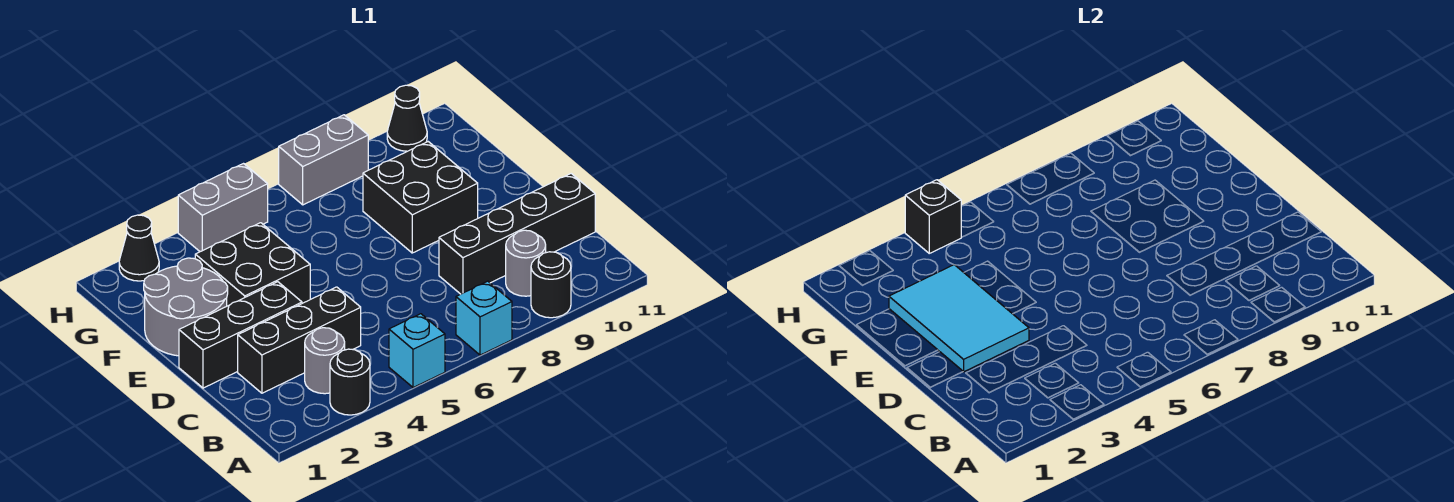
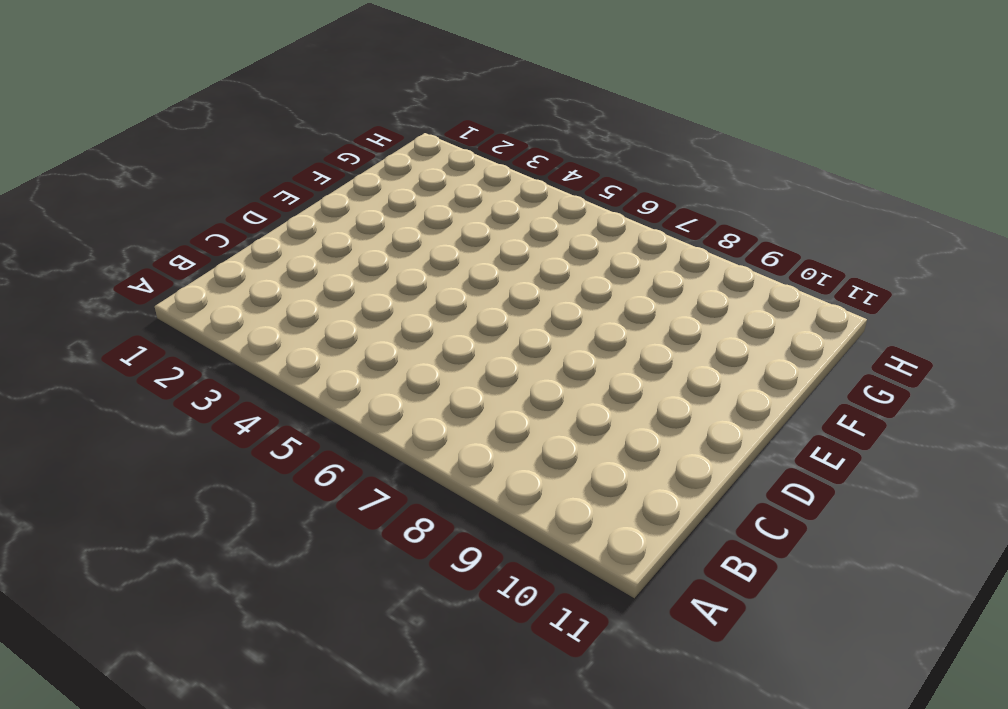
none -> black round brick A3 level 1
none -> cyan brick A5 level 1
none -> cyan brick A7 level 1

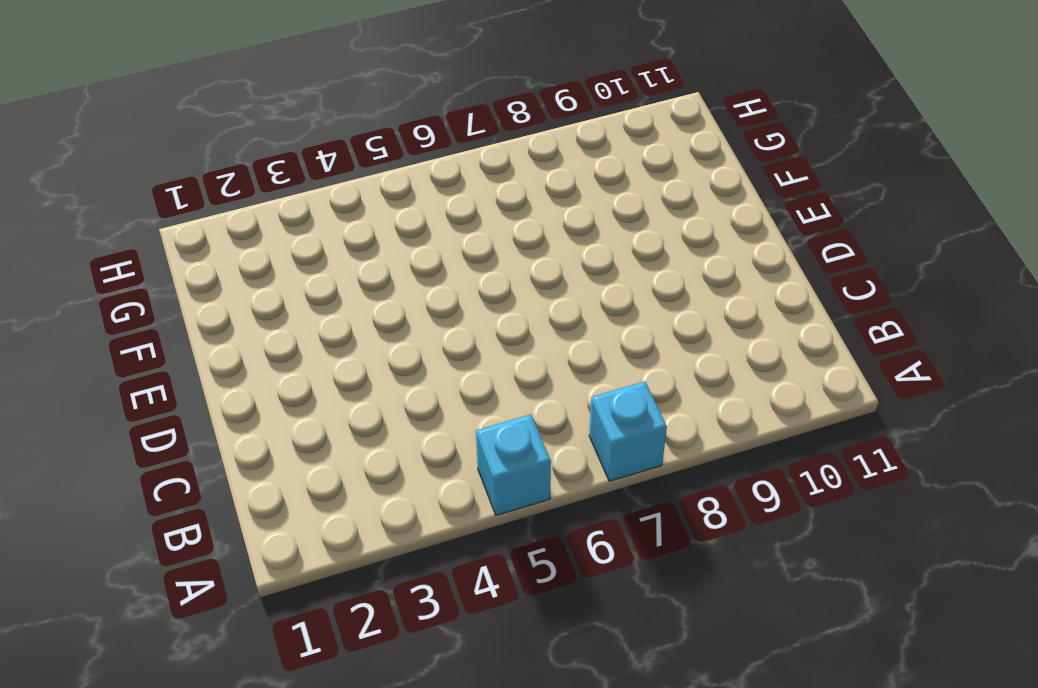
none -> black round brick A3 level 1
none -> black round brick A9 level 1
none -> grey round brick B3 level 1

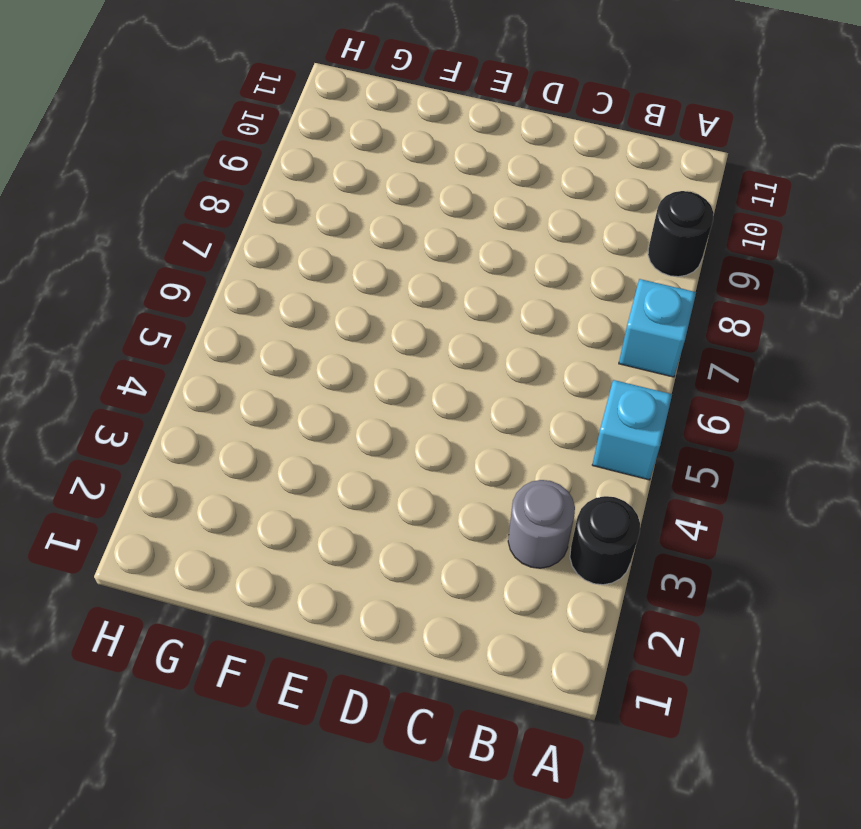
none -> grey round brick B9 level 1
none -> black brick C2:C4 level 1
none -> black brick C8:C11 level 1

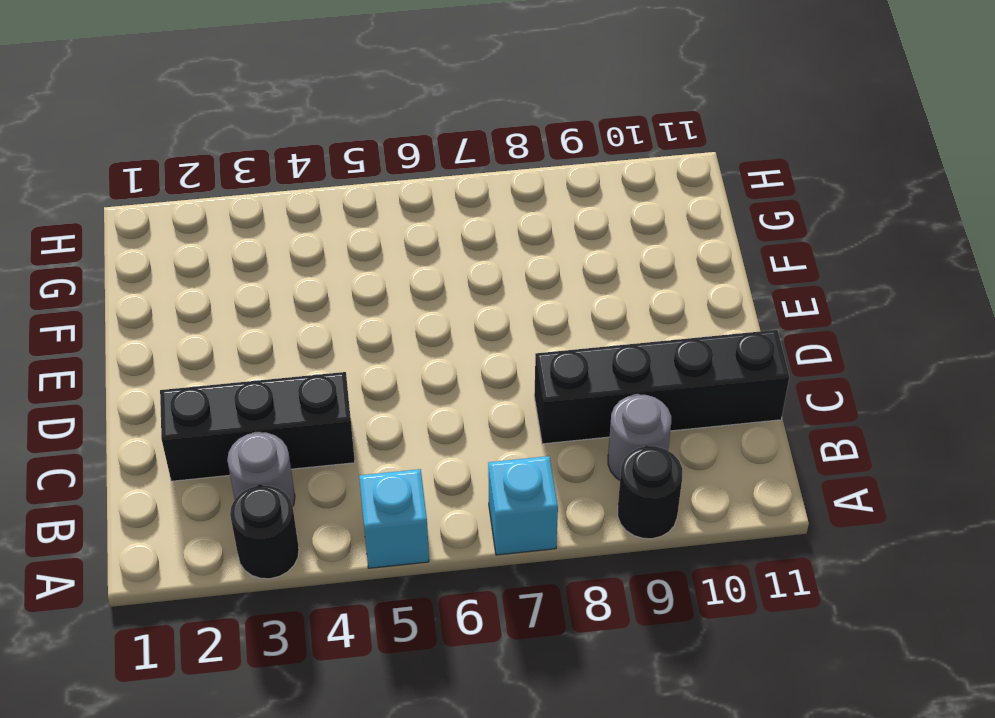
none -> black brick D1:D3 level 1
none -> grey round brick E1:F2 level 1
none -> black brick E3:F4 level 1

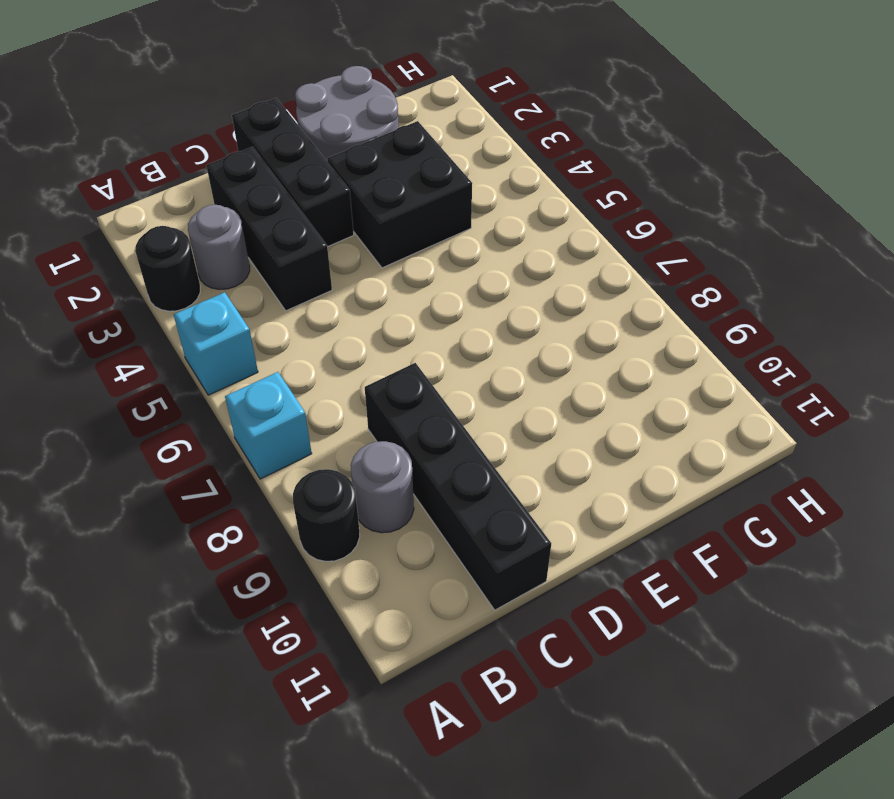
none -> black brick E8:F9 level 1
none -> black cone H2 level 1
none -> grey brick H4:H5 level 1

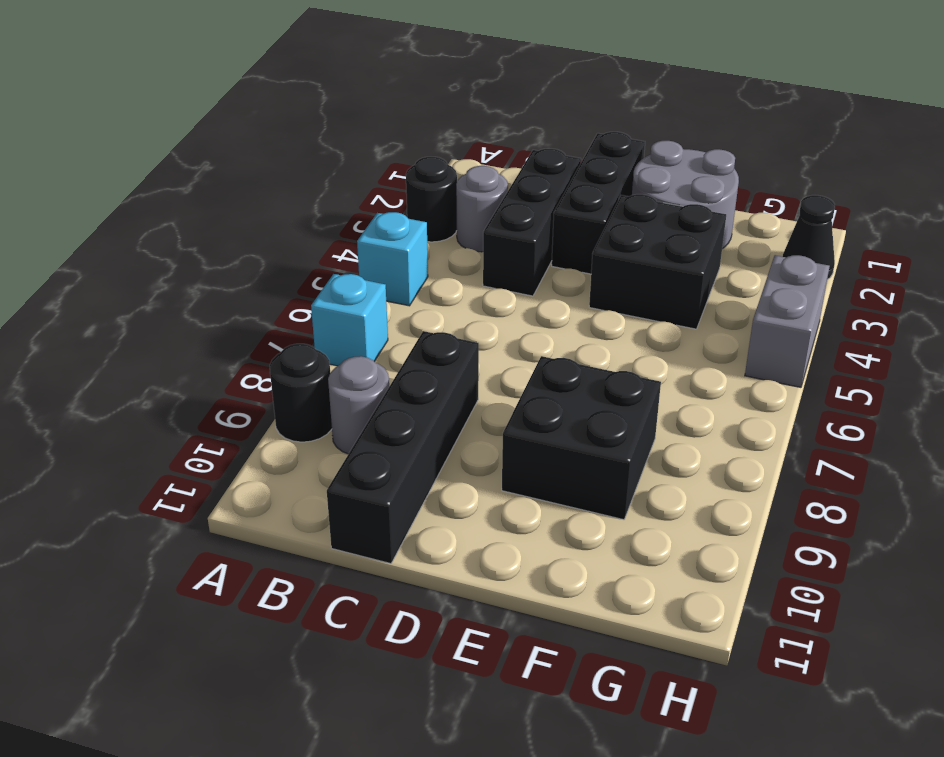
none -> grey brick H7:H8 level 1
none -> black cone H10 level 1
none -> cyan tile D2:F3 level 2

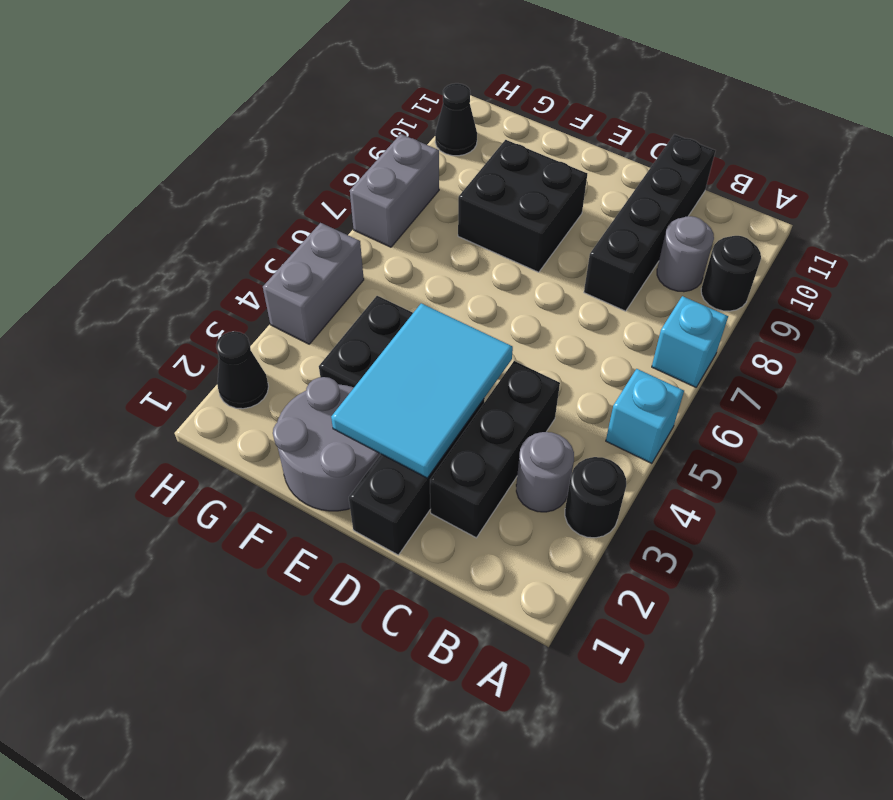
cyan tile D2:E4 level 2 -> cyan tile D2:F3 level 2
none -> black brick H4 level 2

